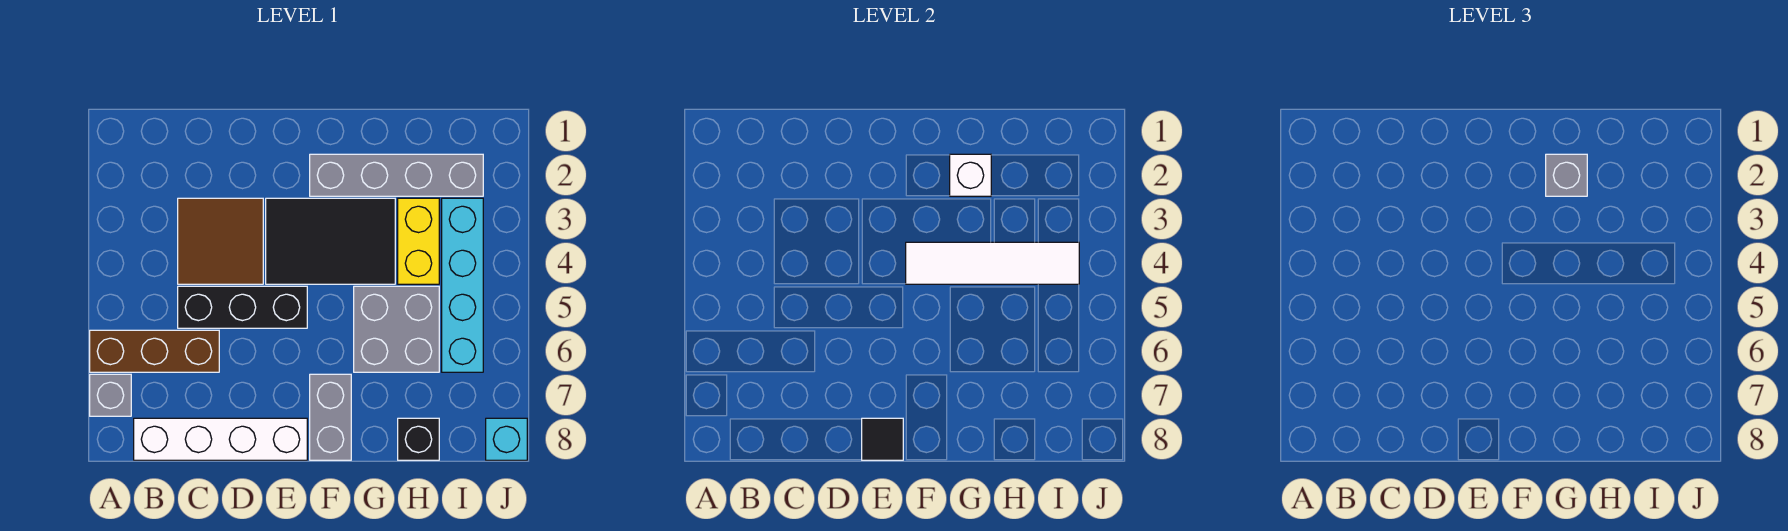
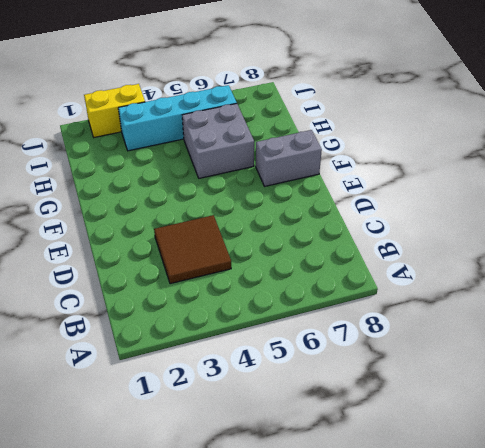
yellow brick J2:J3 level 1 -> yellow brick H3:H4 level 1
none -> brown brick A6:C6 level 1
none -> grey brick A7 level 1
none -> white brick B8:E8 level 1

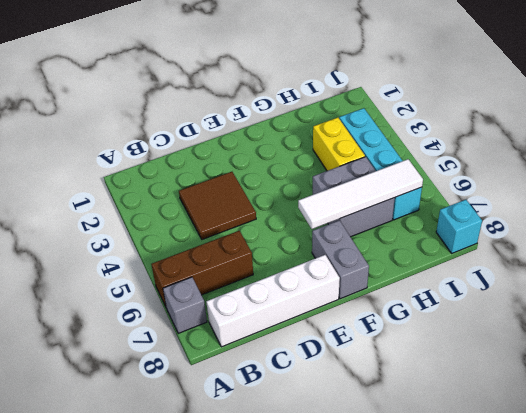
white tile F6:I6 level 2 -> white tile F4:I4 level 2
none -> black brick C5:E5 level 1
none -> black tile E3:G4 level 1
none -> grey brick F2:I2 level 1

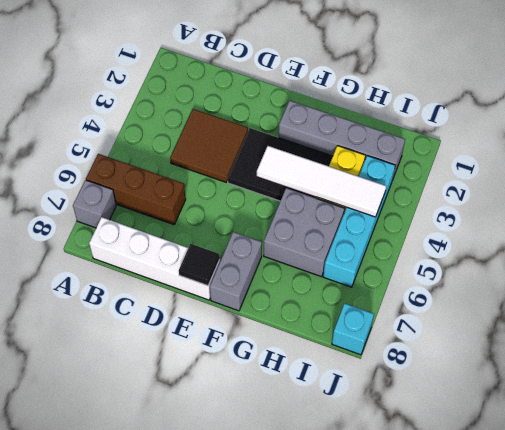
none -> black brick C5:E5 level 1
none -> black brick H8 level 1
none -> white brick G2 level 2

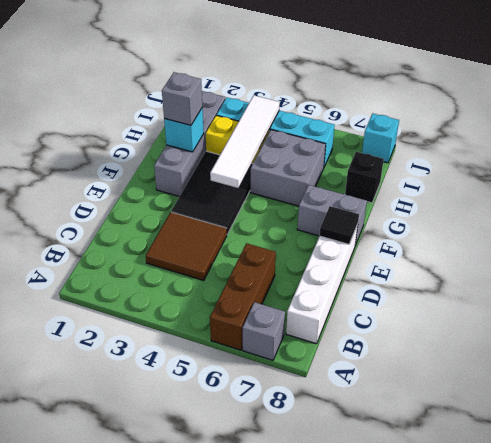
cyan brick G2 level 2 -> white brick G2 level 2
none -> black brick C5:E5 level 1

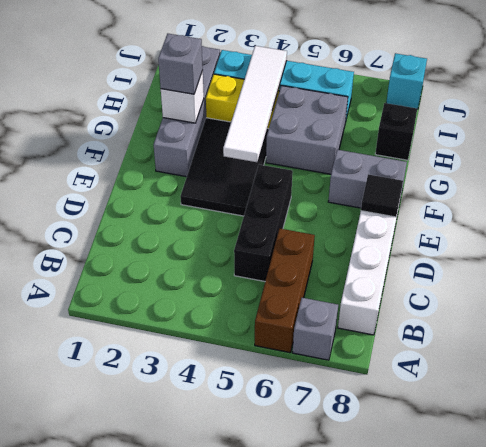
none -> brown tile C3:D4 level 1

